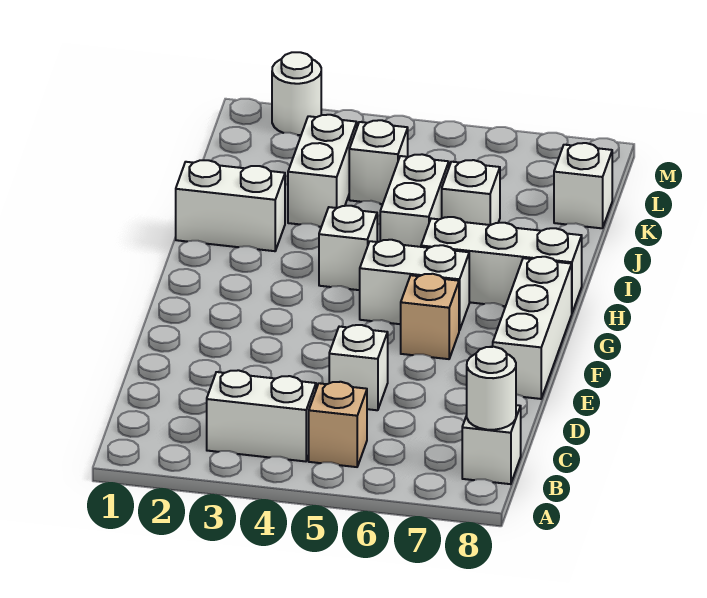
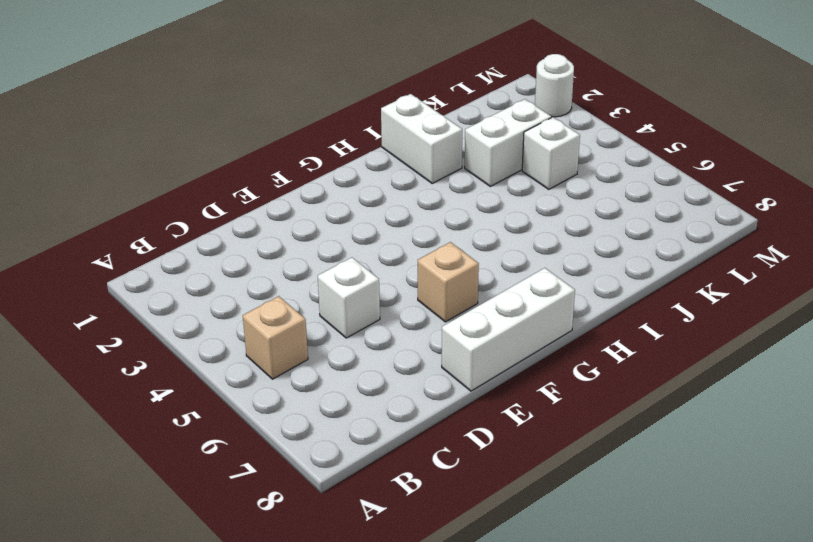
none -> white brick B3:B4 level 1
none -> white brick B8 level 1
none -> white brick G5:G6 level 1

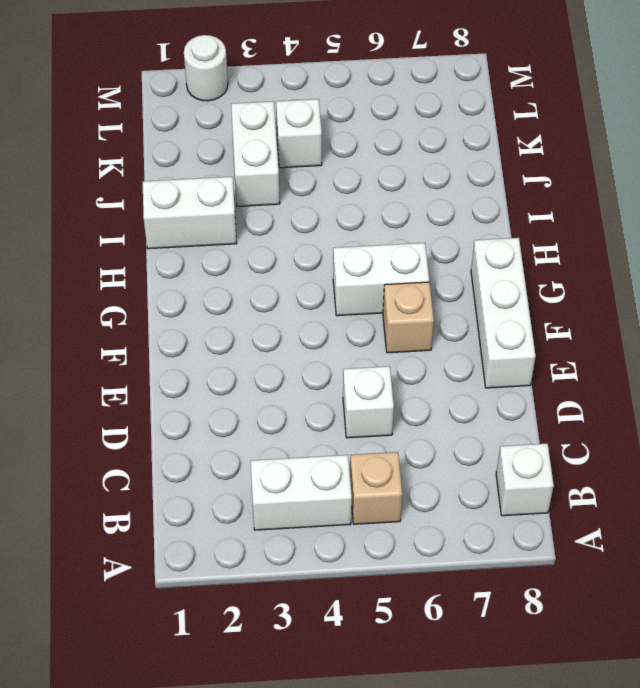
none -> white brick H4 level 1
none -> white brick H6:H8 level 1
none -> white brick I5:J5 level 1

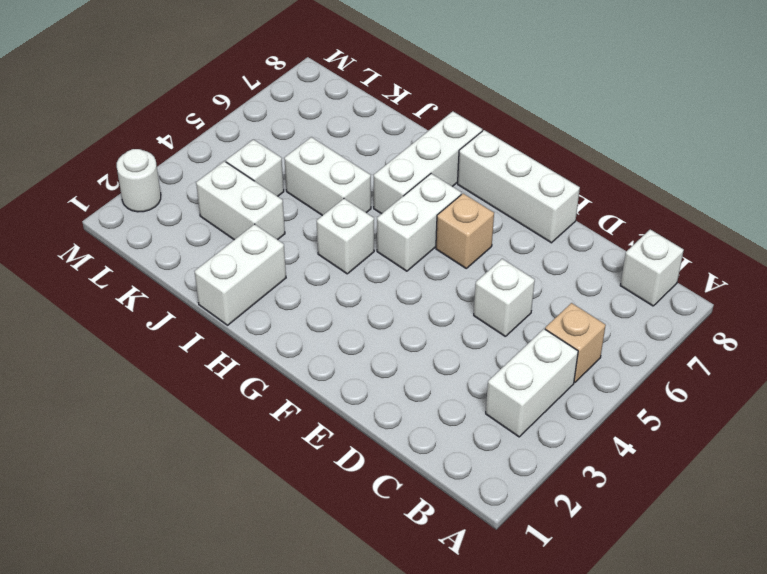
none -> white brick J6 level 1
none -> white brick K8 level 1
none -> white round brick B8 level 2

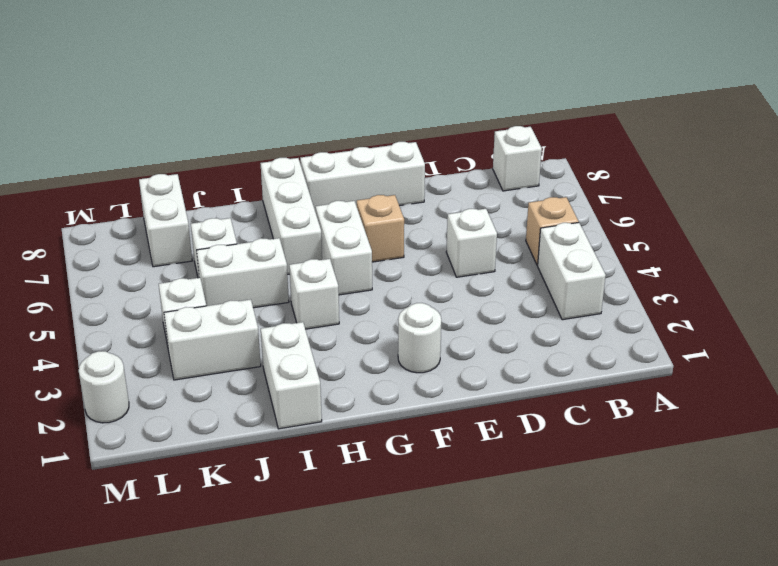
white round brick F2 level 1 -> white round brick B8 level 2
white brick K7:K8 level 1 -> white brick K8 level 1

